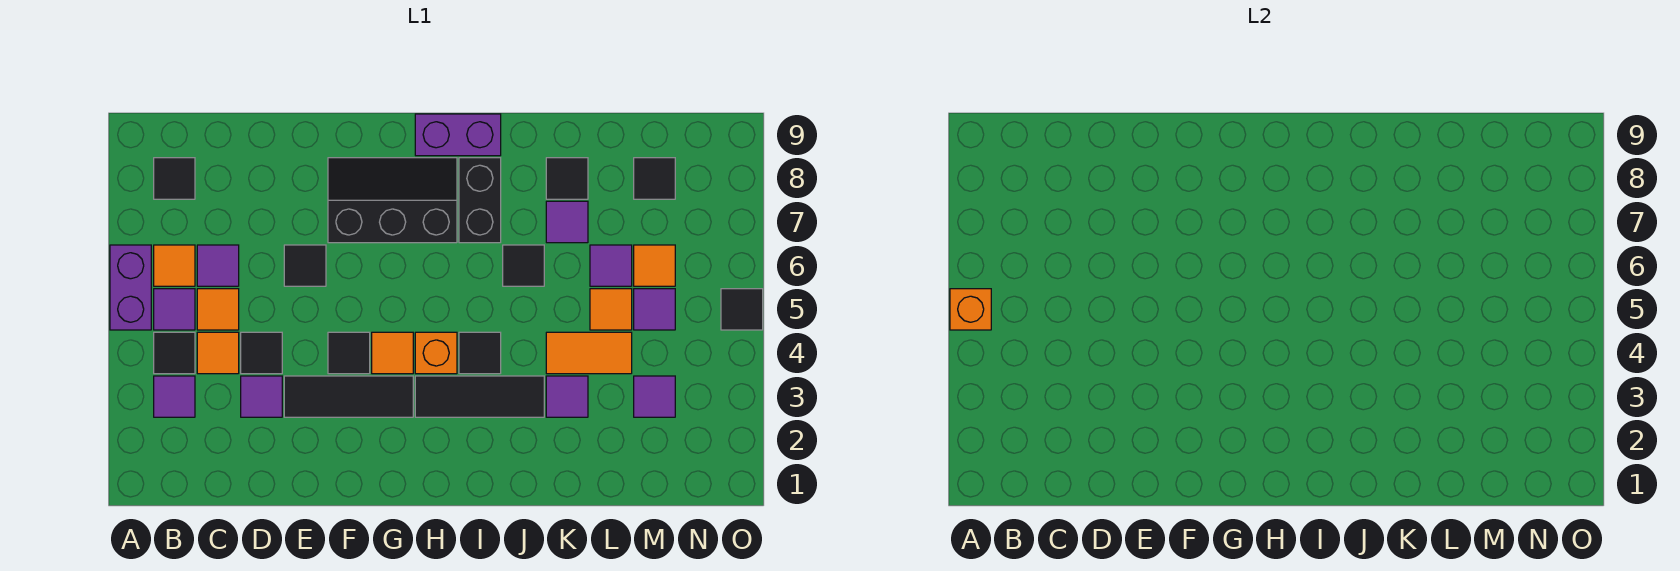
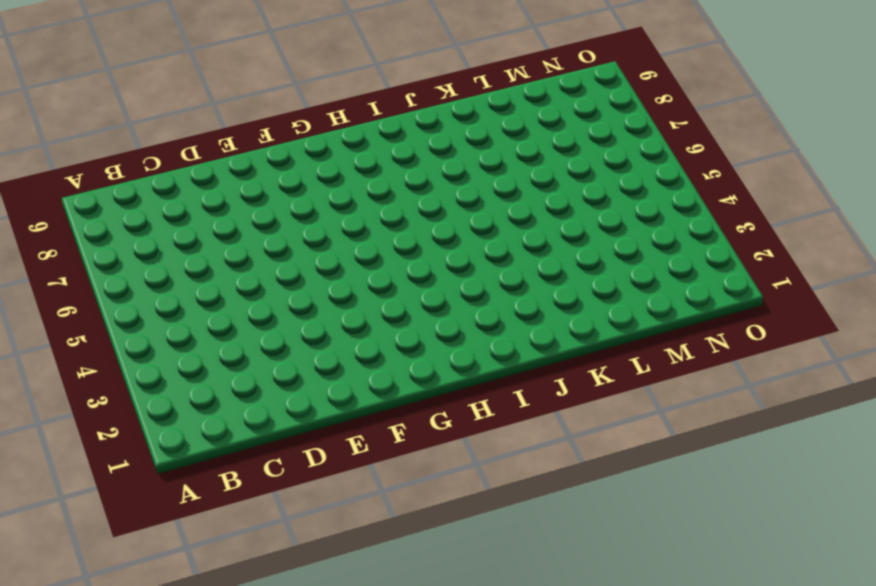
none -> purple brick A5:A6 level 1
none -> purple tile B3 level 1
none -> black tile B4 level 1
none -> purple tile B5 level 1

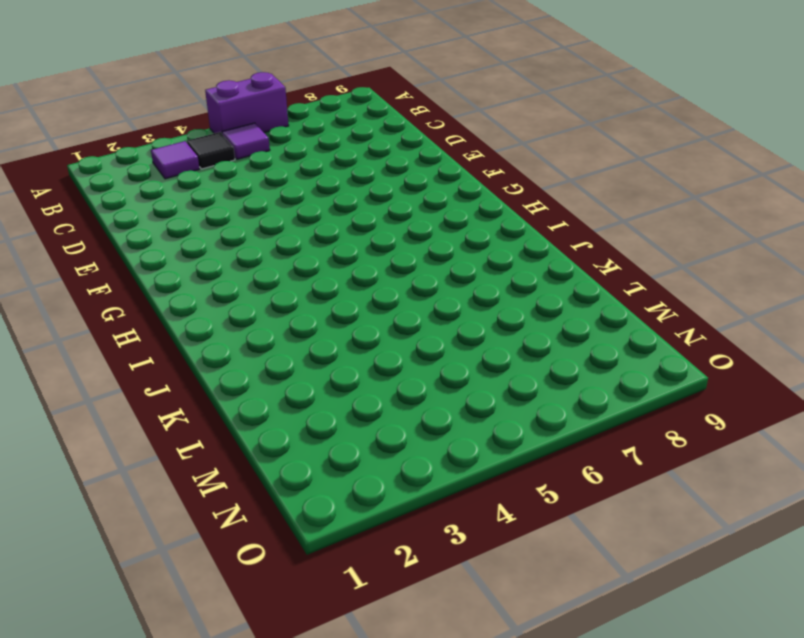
none -> orange tile B6 level 1
none -> black tile B8 level 1
none -> orange tile C4 level 1
none -> orange tile C5 level 1

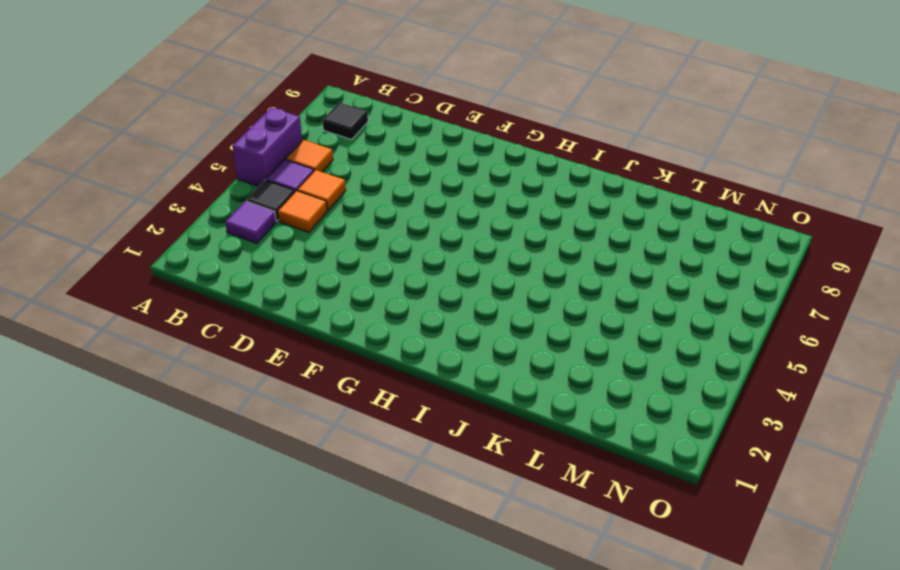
none -> purple tile C6 level 1
none -> purple tile D3 level 1
none -> black tile D4 level 1
none -> black tile E3:G3 level 1

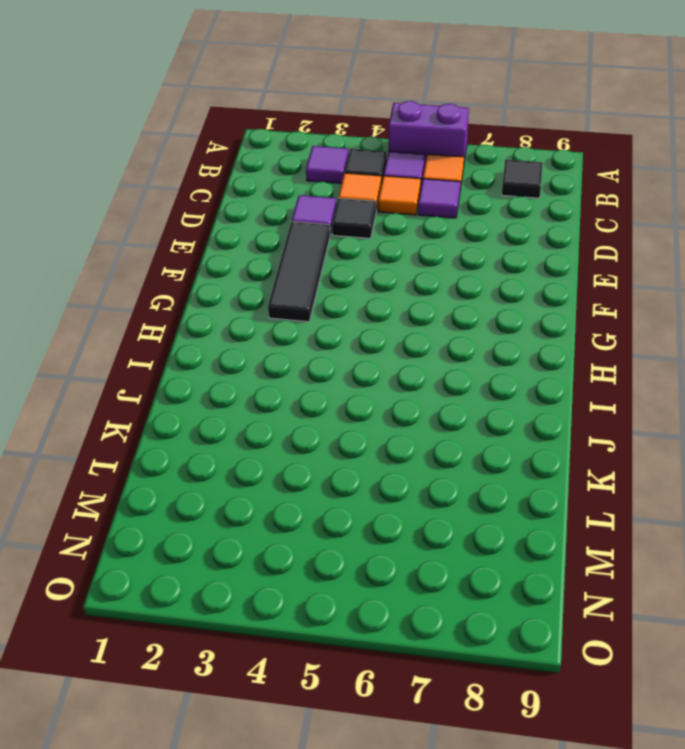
none -> black tile E6 level 1
none -> black tile F4 level 1
none -> black slope F7:H8 level 1 top 7
none -> orange tile G4 level 1

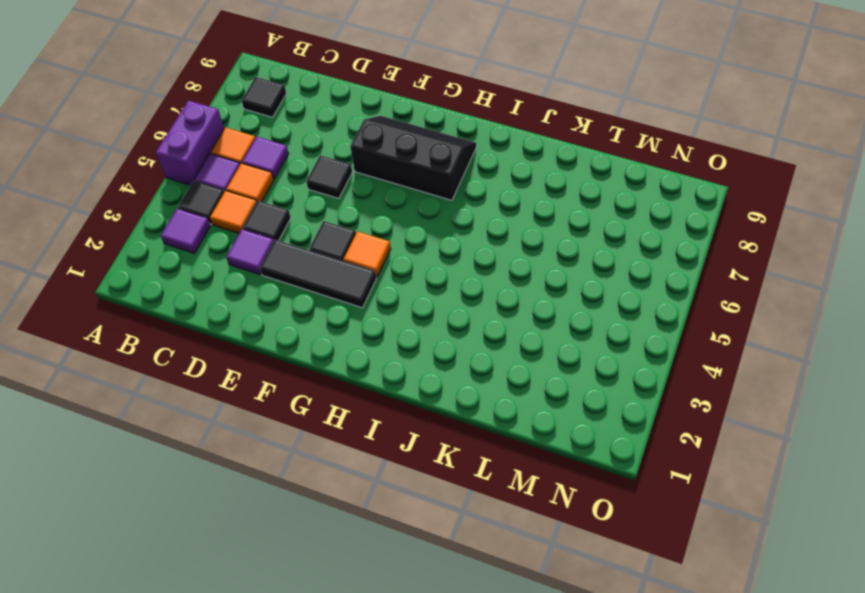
none -> black tile H3:J3 level 1
none -> orange brick H4 level 1
none -> purple brick H9:I9 level 1
none -> black tile I4 level 1

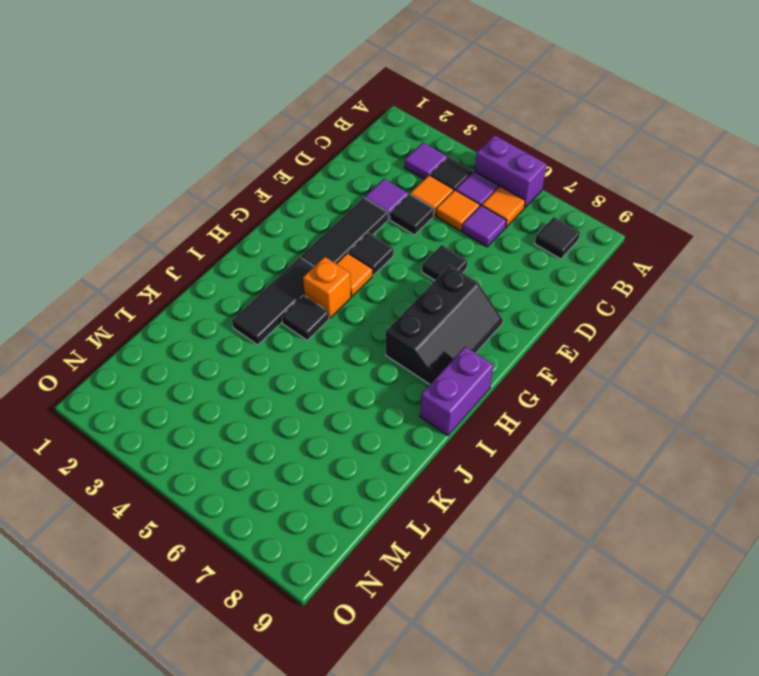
none -> black brick I7:I8 level 1
none -> black tile J6 level 1
none -> purple tile K3 level 1
none -> orange tile K4:L4 level 1

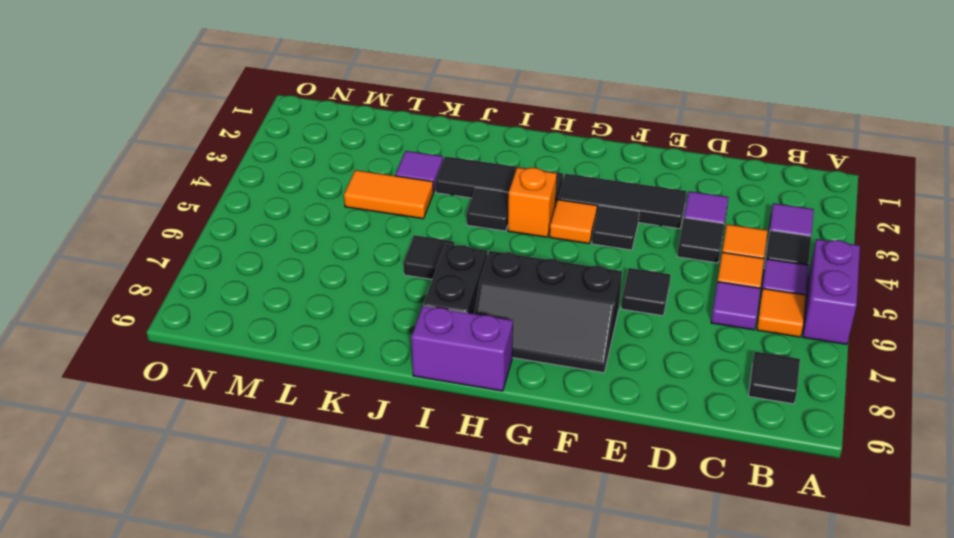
none -> purple tile K7 level 1
none -> black tile K8 level 1
none -> orange tile L5 level 1
none -> purple tile L6 level 1

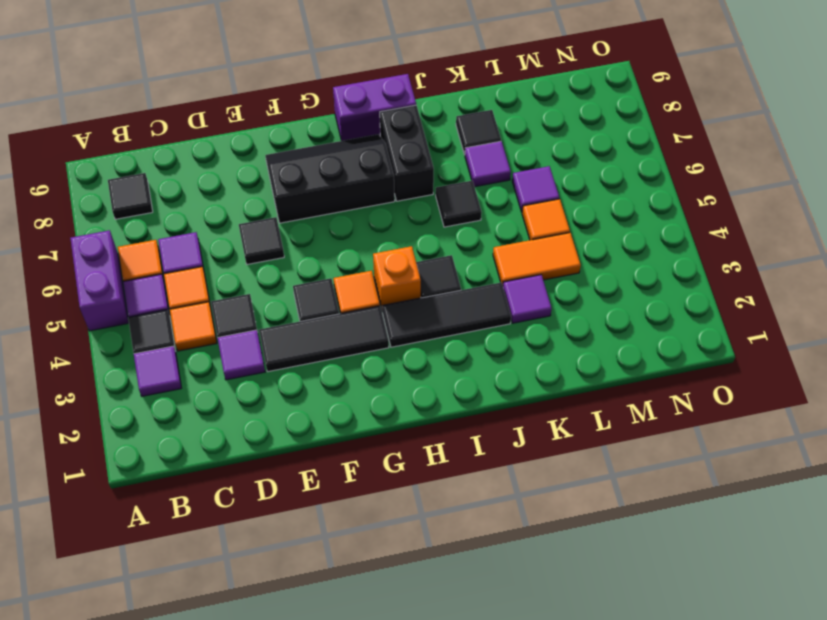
none -> purple tile M3 level 1
none -> purple tile M5 level 1
none -> orange tile M6 level 1
none -> black tile M8 level 1

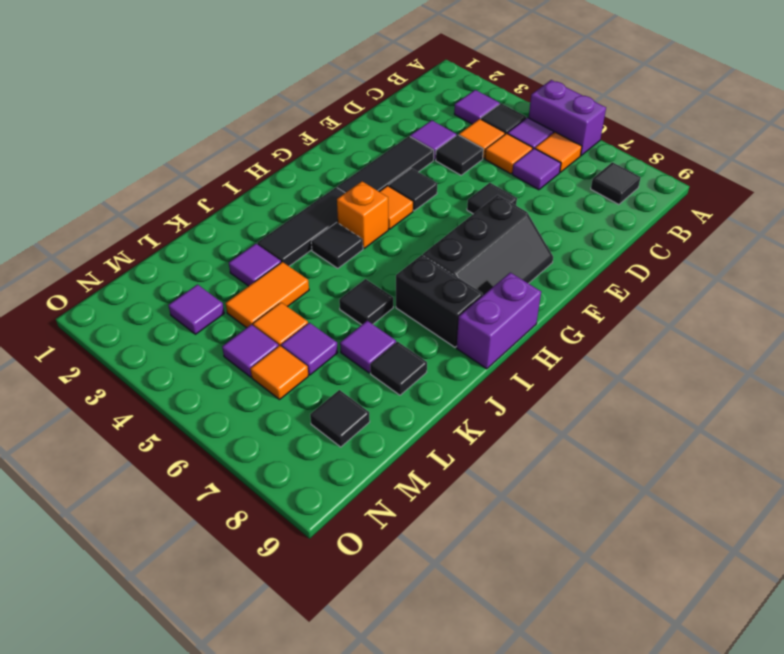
none -> black tile O5 level 1
none -> orange brick A5 level 2

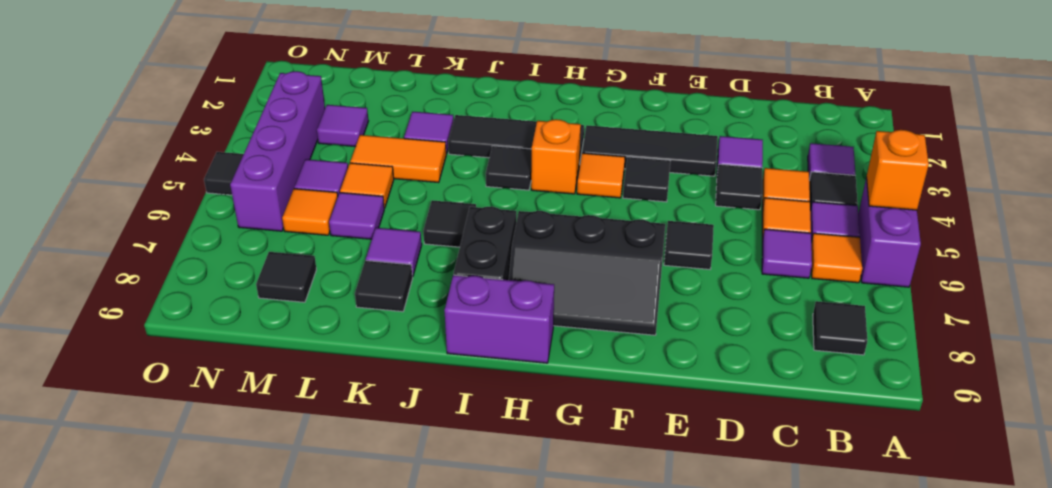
purple brick N3:N6 level 1 -> none

